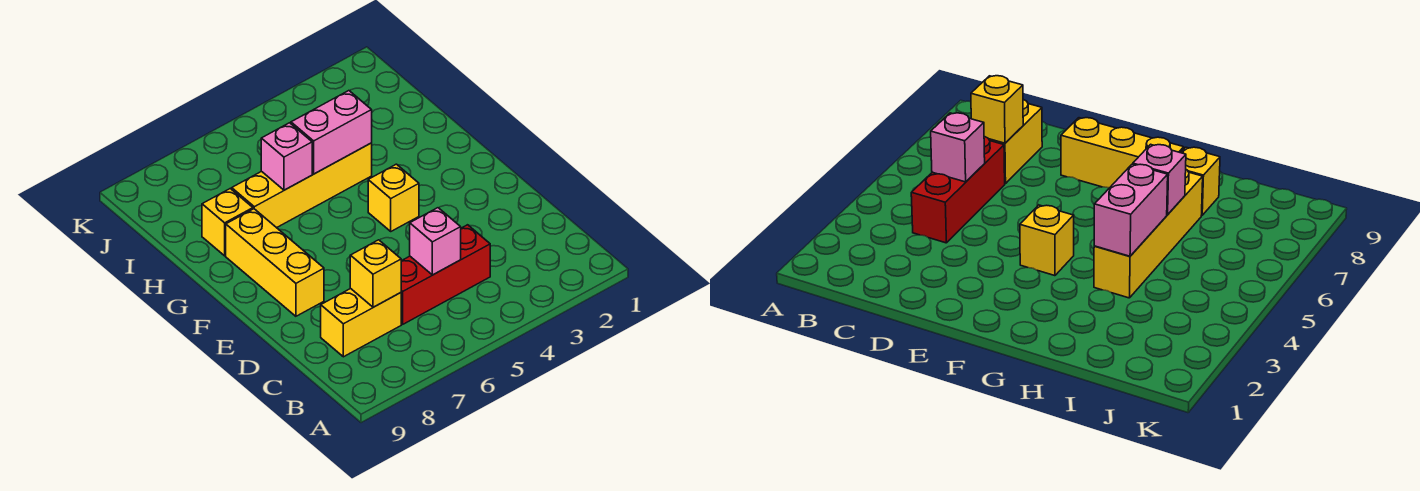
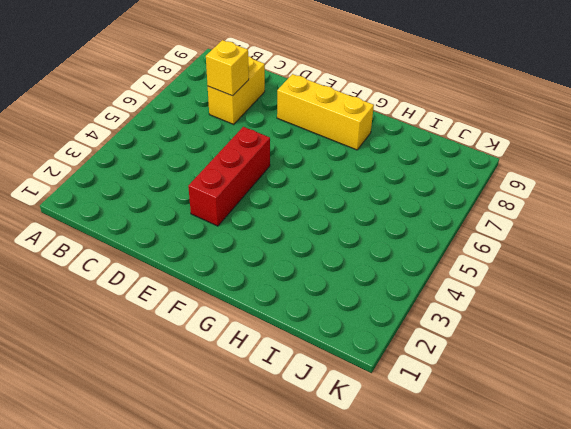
red brick E3:E5 level 1 -> red brick C4:C6 level 1
none -> yellow brick F4 level 1
none -> yellow brick H4:H7 level 1

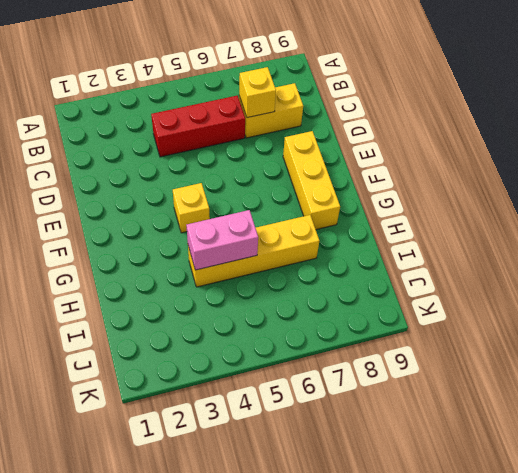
none -> yellow brick H8 level 1
none -> pink brick C5 level 2

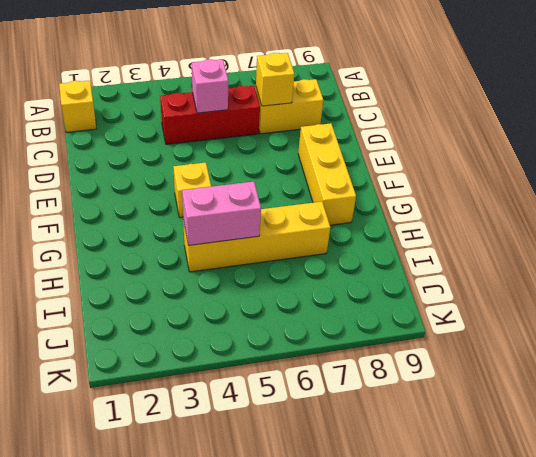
yellow brick B1 level 1 -> yellow brick H8 level 1
none -> pink brick H6 level 2

